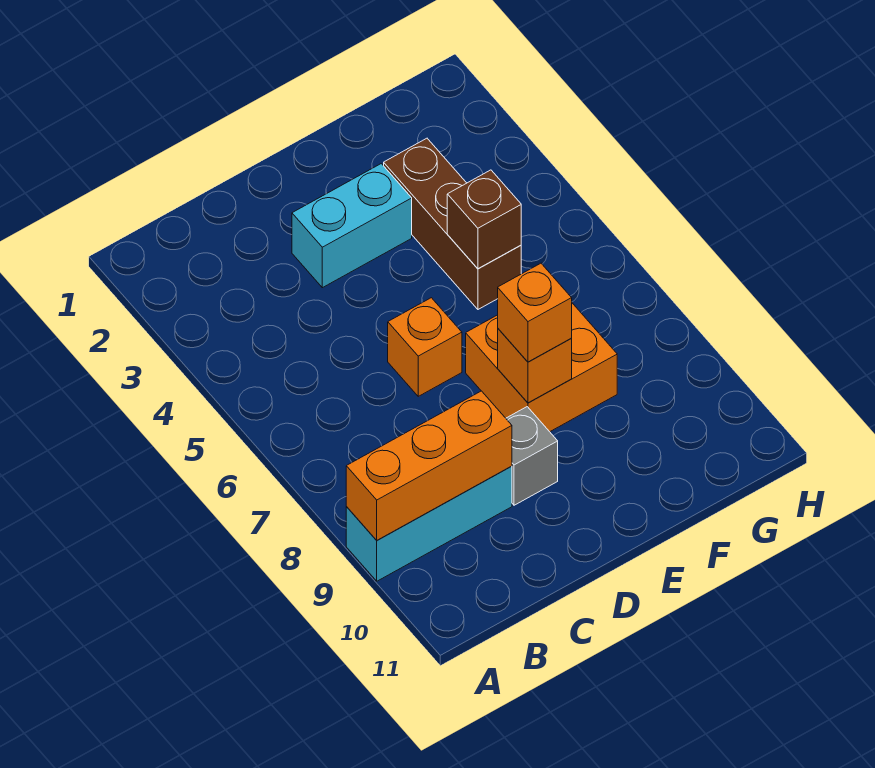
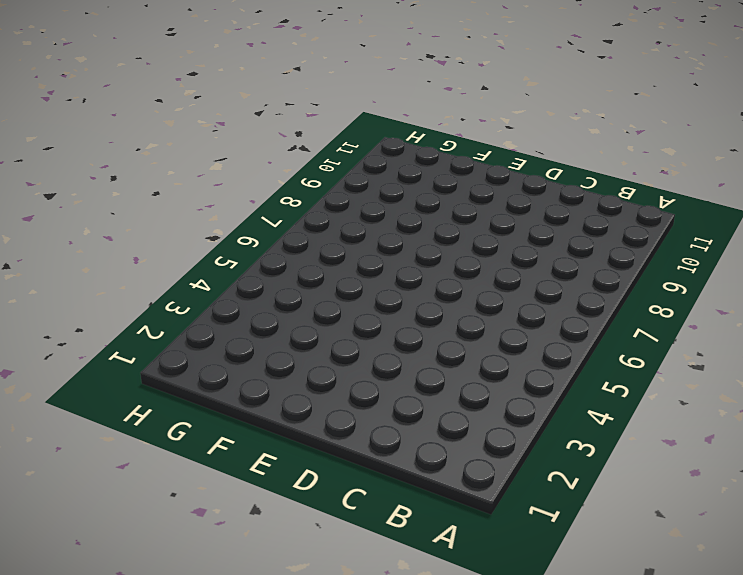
none -> cyan brick A9:C9 level 1
none -> cyan brick D3:E3 level 1

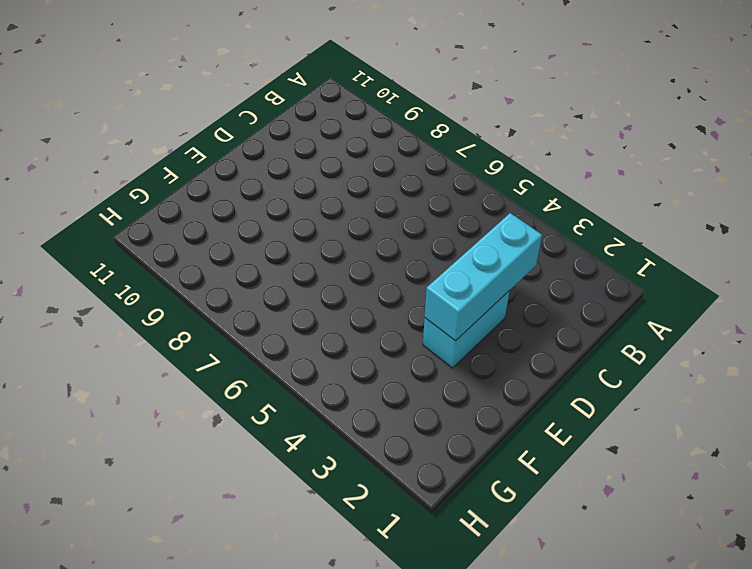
cyan brick C3:E3 level 2 -> cyan brick A9:C9 level 1
none -> orange brick D6 level 1
none -> grey brick D9 level 1

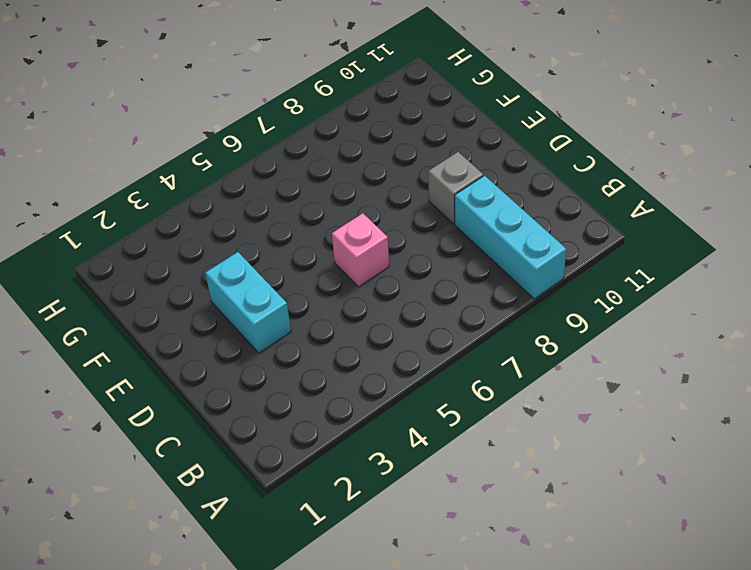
pink brick D6 level 1 -> orange brick D6 level 1
none -> orange brick E7:F8 level 1
none -> brown brick F3:F5 level 1

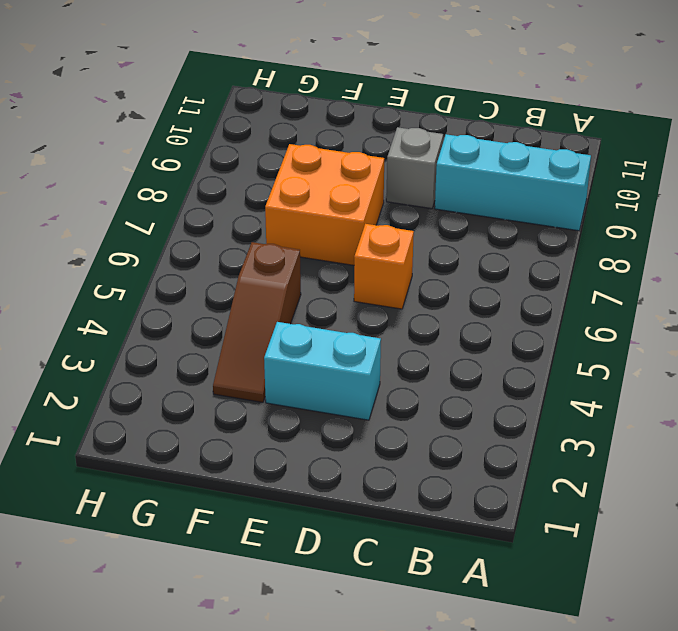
brown slope F3:F5 level 1 top 5 -> brown brick F3:F5 level 1
none -> orange brick A9:C9 level 2
none -> orange brick E8 level 2

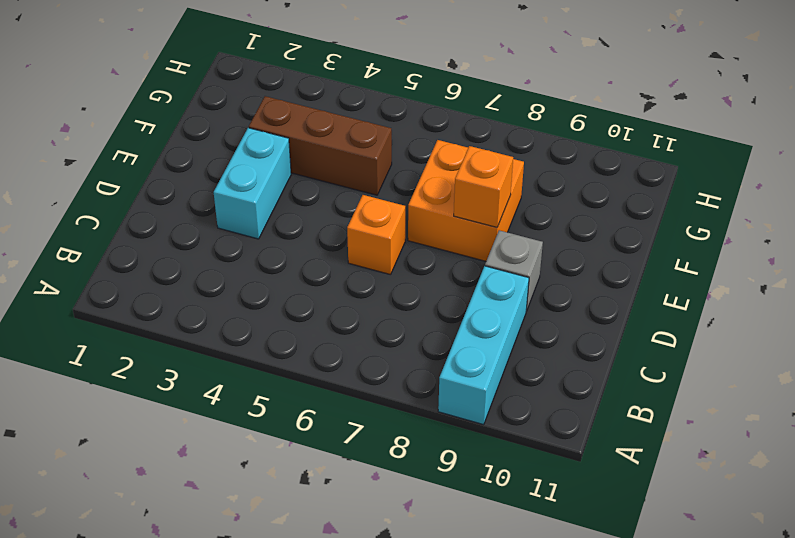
none -> orange brick A9:C9 level 2
none -> brown brick F5 level 2

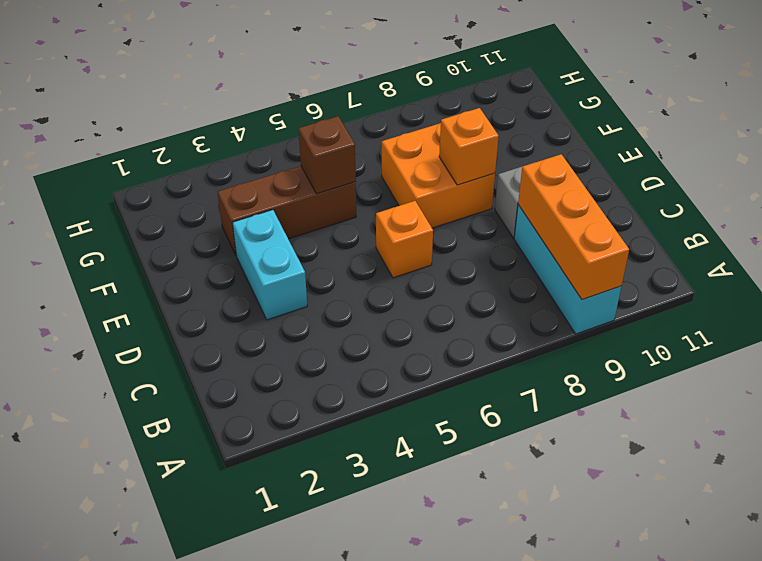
none -> orange brick E8 level 3

